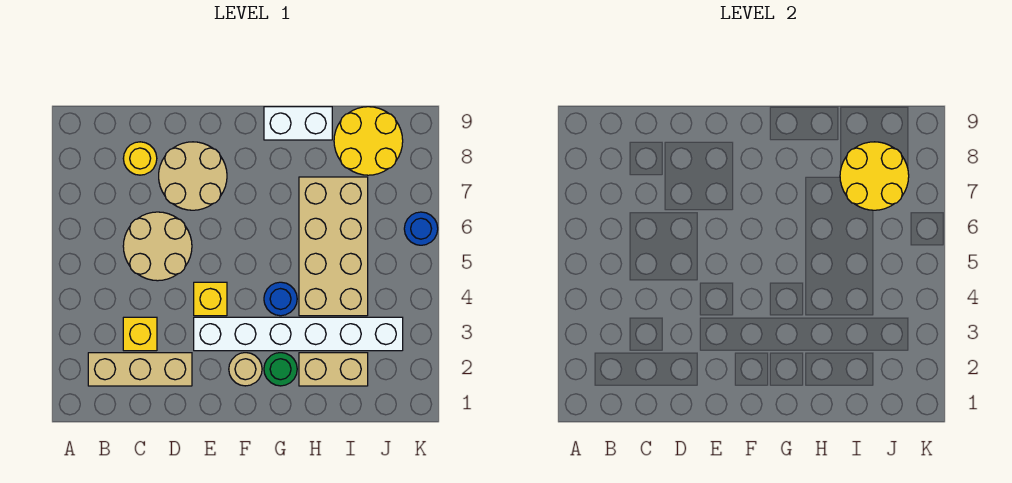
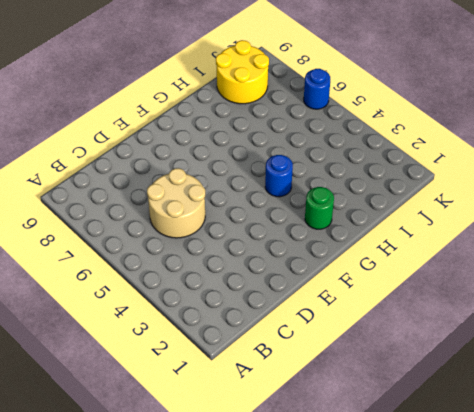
none -> tan brick B2:D2 level 1
none -> yellow brick C3 level 1
none -> yellow round brick C8 level 1

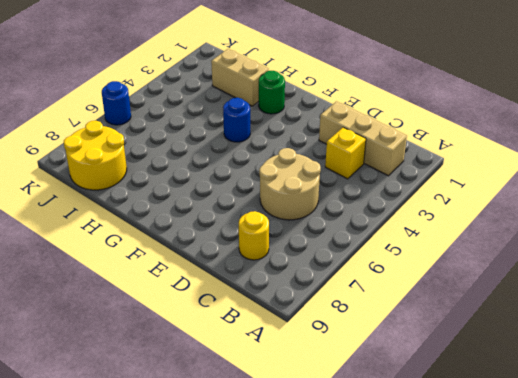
none -> tan round brick D7:E8 level 1
none -> white brick E3:J3 level 1
none -> yellow brick E4 level 1

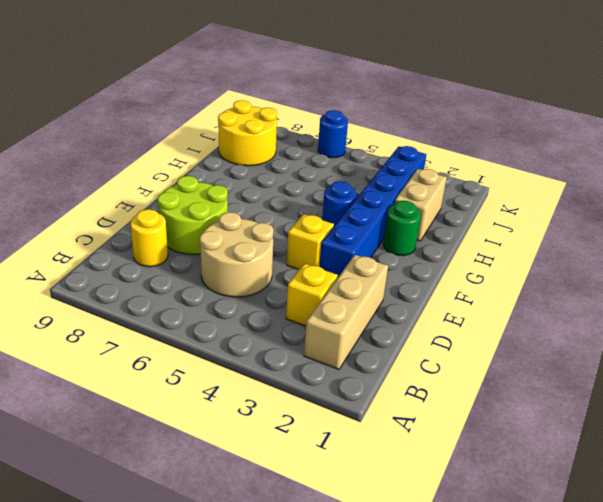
lime round brick D7:E8 level 1 -> tan round brick D7:E8 level 1
blue brick E3:J3 level 1 -> white brick E3:J3 level 1
none -> tan round brick F2 level 1
none -> white brick G9:H9 level 1
none -> tan brick H4:I7 level 1

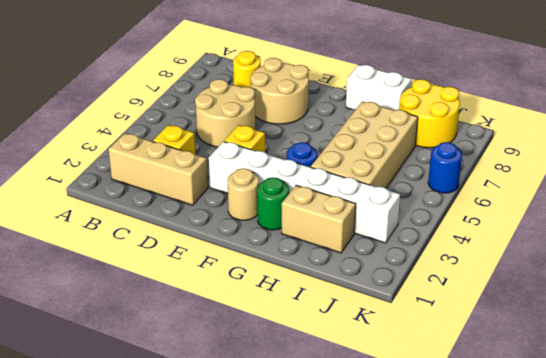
none -> yellow round brick I7:J8 level 2

